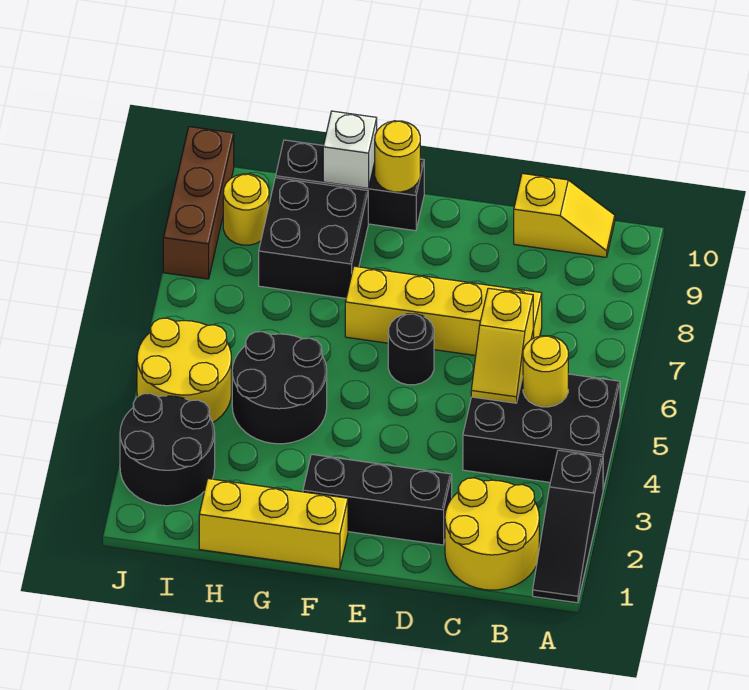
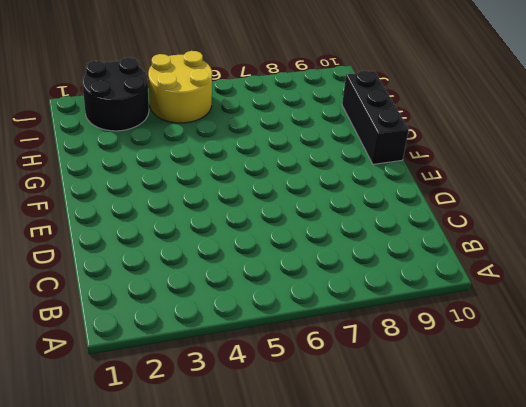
none -> black slope A1:A3 level 1 top 3
none -> black brick A4:C5 level 1
none -> yellow round brick B1:C2 level 1

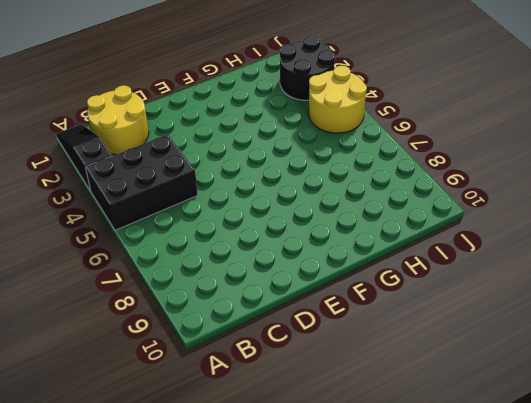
none -> yellow slope B10:C10 level 1 top C
none -> yellow brick C7:F7 level 1
none -> black brick D2:F2 level 1

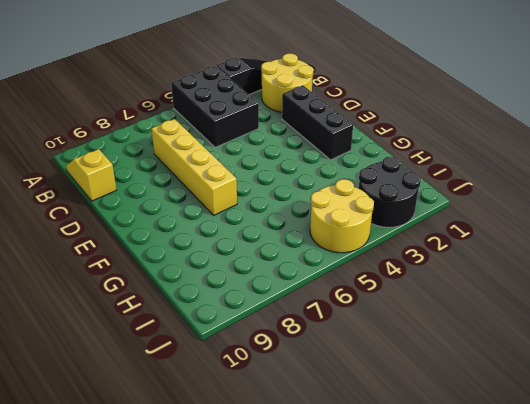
none -> black round brick E6 level 1
none -> yellow brick F1:H1 level 1
none -> black brick F10:H10 level 1

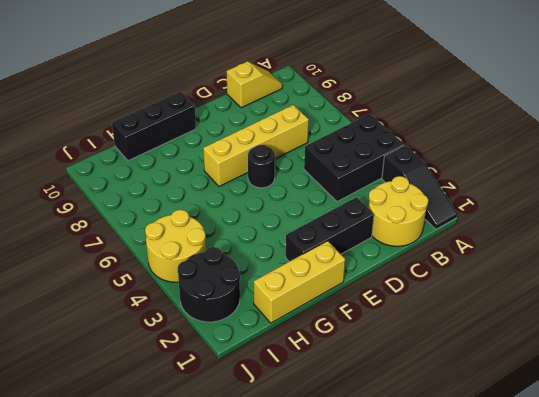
none -> black round brick G4:H5 level 1
none -> black brick G8:H9 level 1
none -> yellow round brick I9 level 1

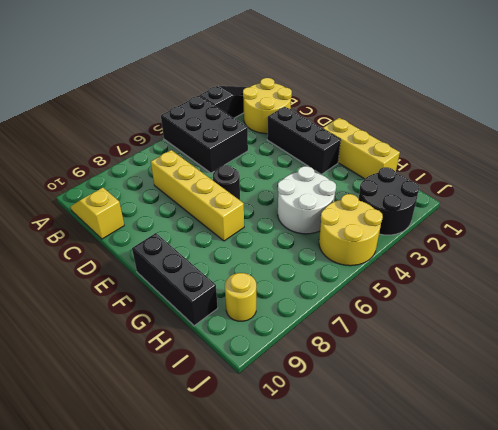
white round brick G4:H5 level 1 -> black round brick G4:H5 level 1
none -> black brick G8:H9 level 1
none -> brown brick J8:J10 level 1
none -> yellow round brick B5 level 2

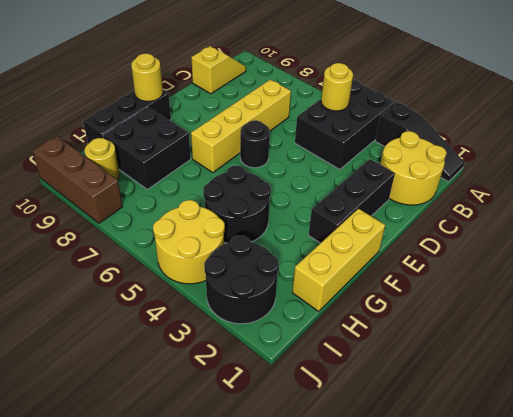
none -> yellow slope C5:C6 level 2 top 6
none -> white brick G10 level 2

